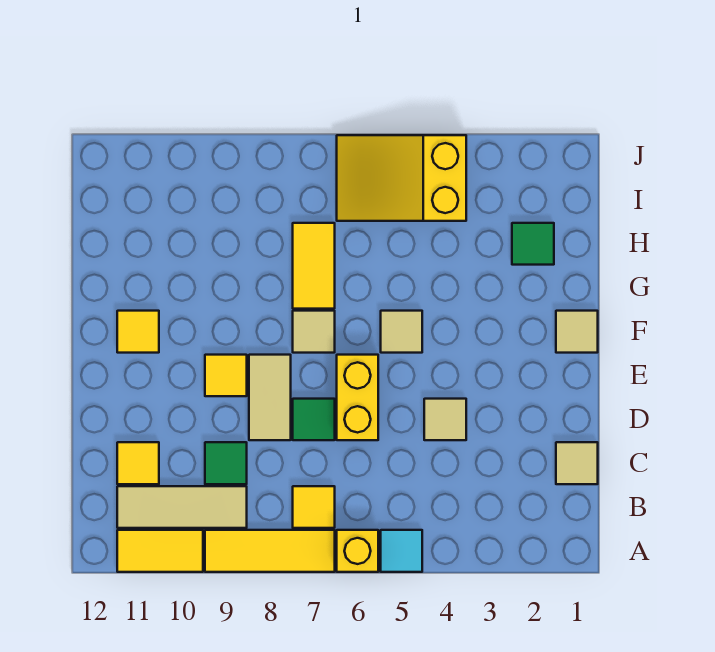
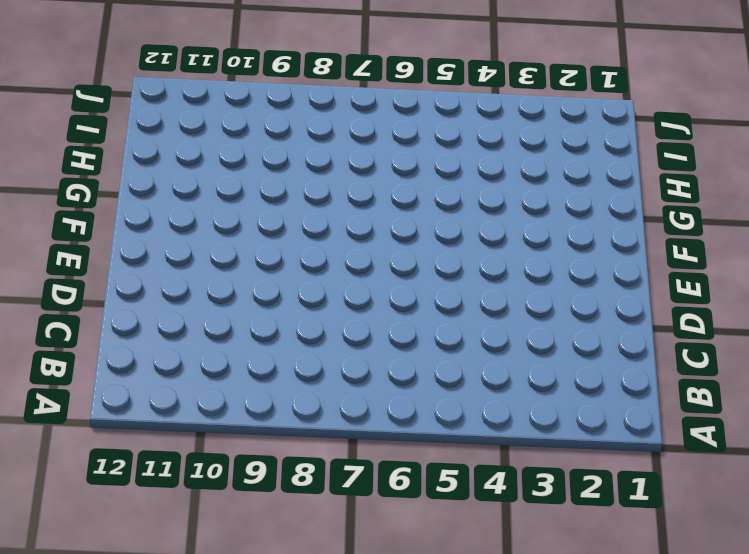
none -> cyan tile A5 level 1
none -> yellow brick A6 level 1
none -> yellow tile A7:A9 level 1

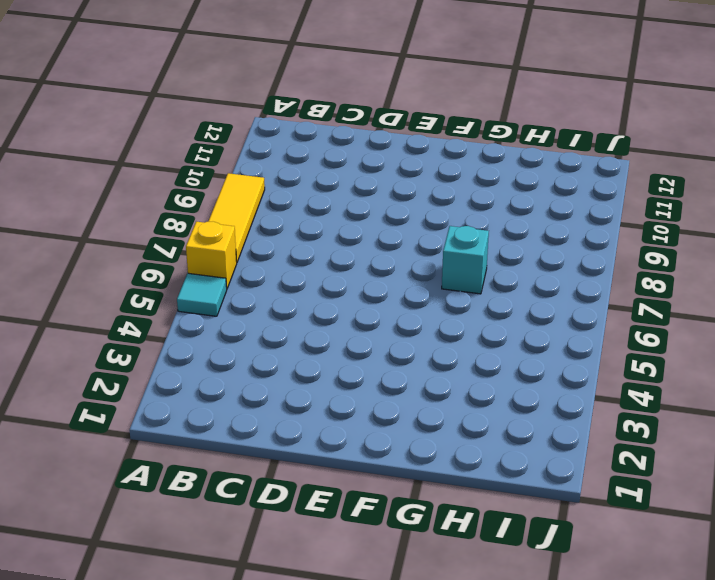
cyan brick G7 level 1 -> yellow tile G7:H7 level 1
none -> yellow tile A10:A11 level 1
none -> yellow tile B7 level 1
none -> tan tile B9:B11 level 1

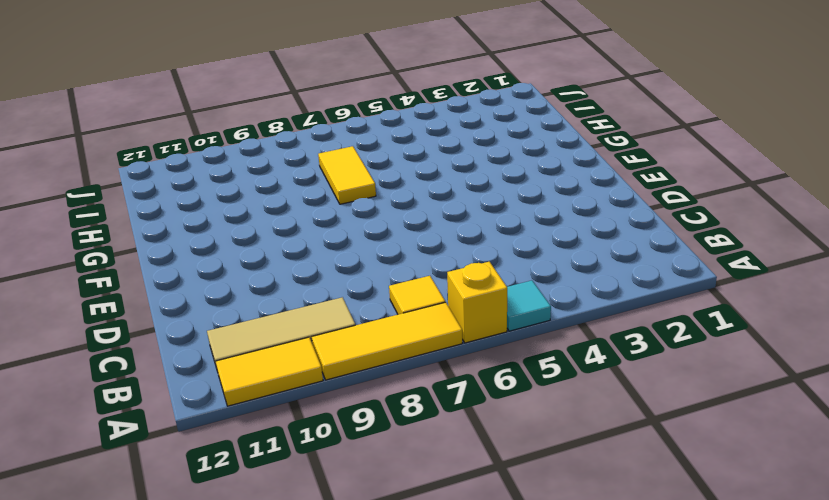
none -> tan tile C1 level 1
none -> green tile C9 level 1
none -> yellow tile C11 level 1

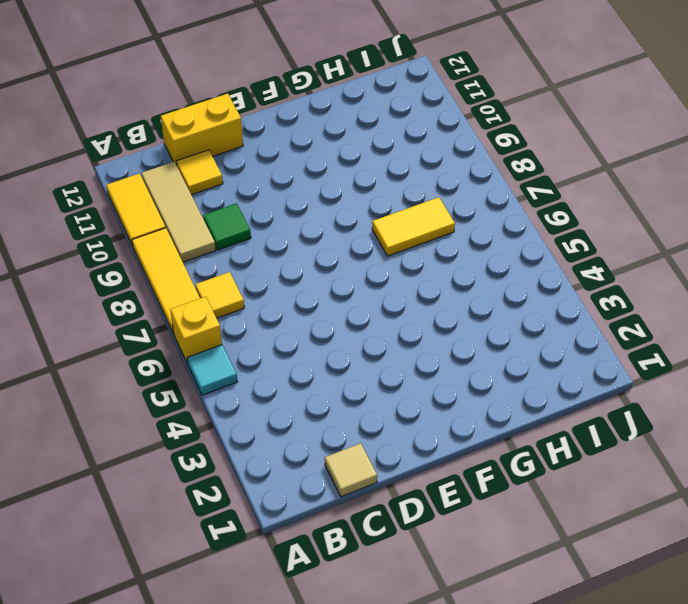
yellow brick C12:D12 level 1 -> yellow brick D6:E6 level 1
none -> tan tile D4 level 1
none -> green tile D7 level 1
none -> tan tile D8:E8 level 1

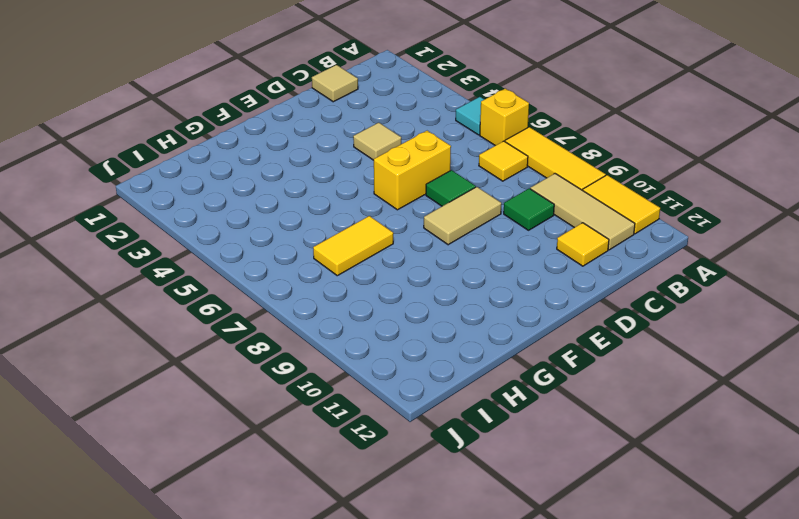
none -> yellow tile E9 level 1
none -> tan tile F1 level 1
none -> tan tile F5 level 1

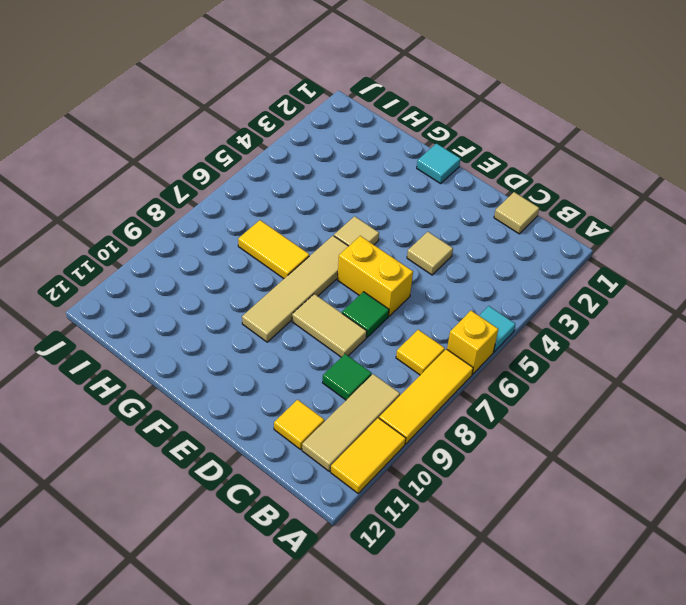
cyan tile F1 level 1 -> tan tile F1 level 1
tan tile F6:F9 level 1 -> tan tile F7 level 1
none -> yellow tile E9 level 1
none -> yellow tile F11 level 1
none -> green tile H2 level 1

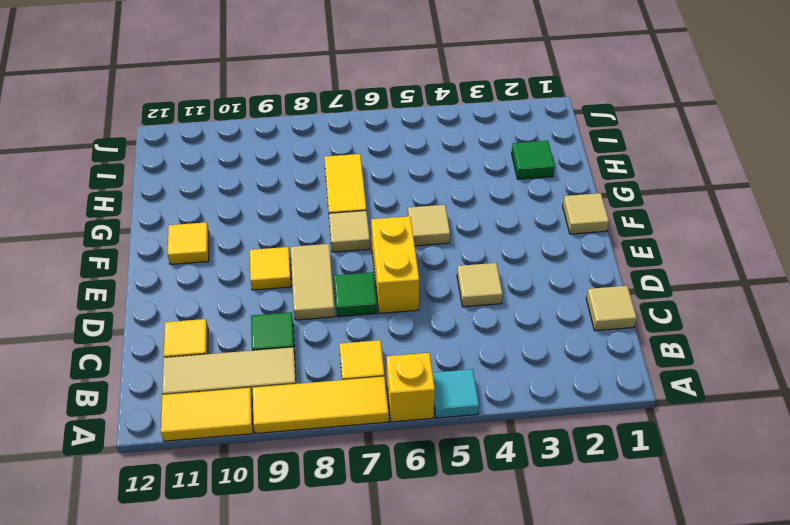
none -> yellow slope I4:J6 level 1 top 4

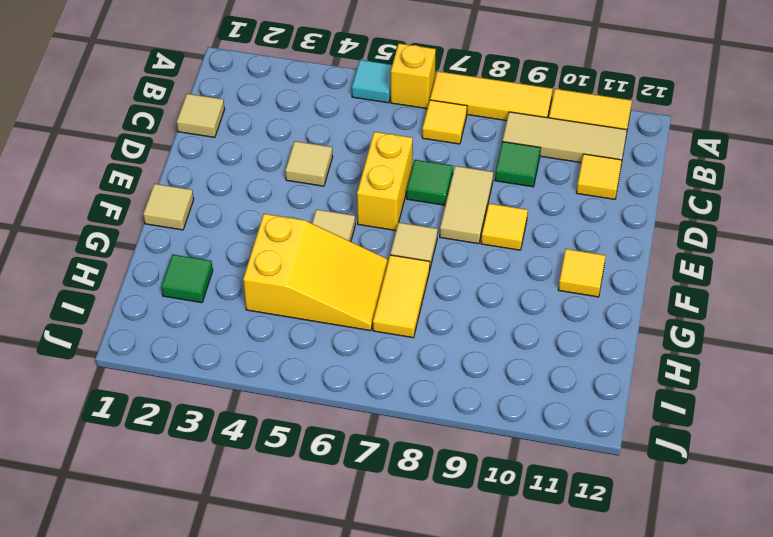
yellow slope G4:H6 level 1 top 4 -> yellow slope I4:J6 level 1 top 4

